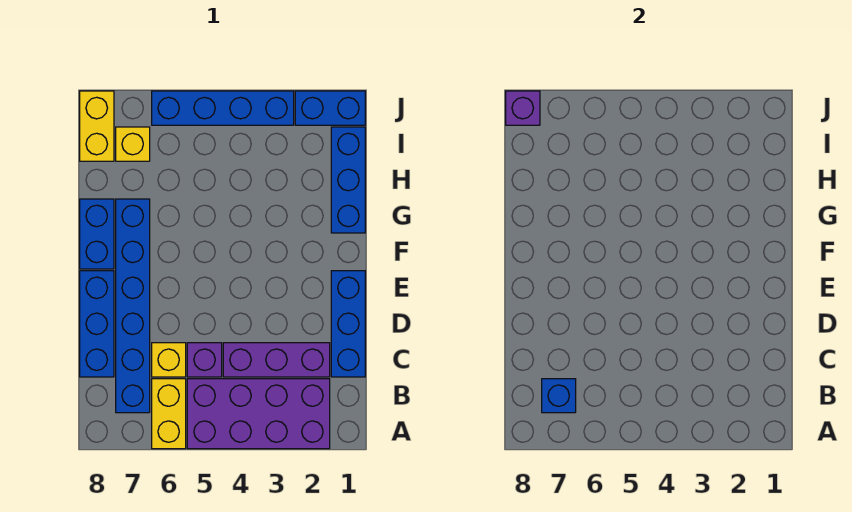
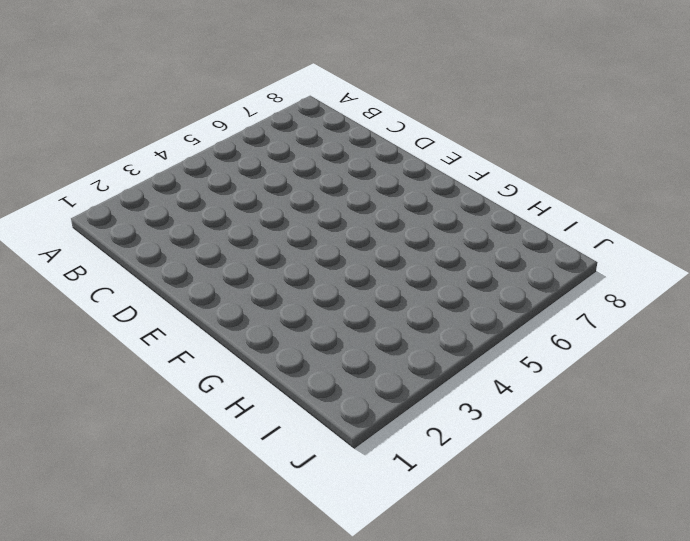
none -> purple brick A2:B5 level 1
none -> yellow brick A6:B6 level 1
none -> blue brick B7:G7 level 1

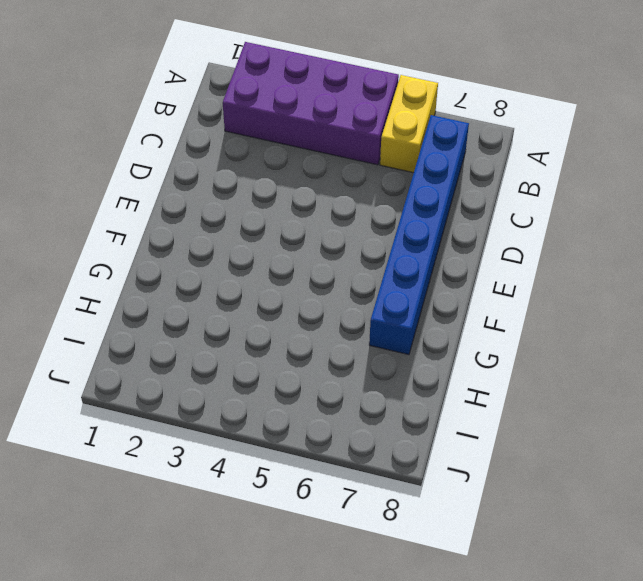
none -> blue brick C1:E1 level 1
none -> purple brick C2:C4 level 1
none -> purple brick C5 level 1

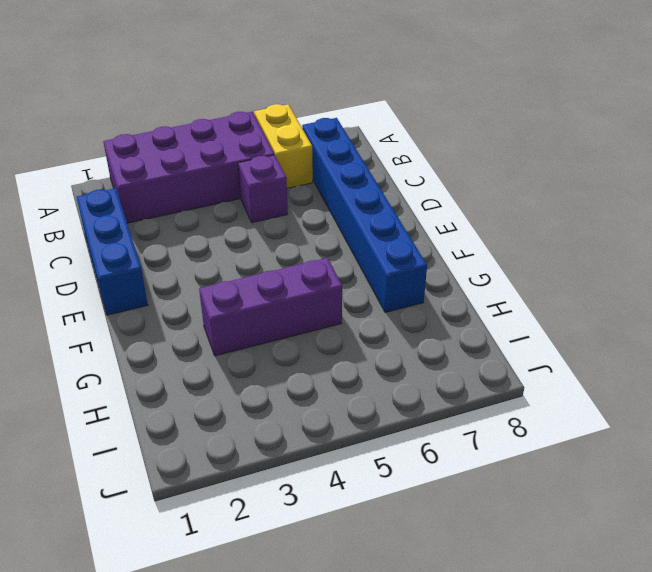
purple brick G3:G5 level 1 -> purple brick C2:C4 level 1
none -> yellow brick C6 level 1
none -> blue brick C8:E8 level 1
none -> blue brick F8:G8 level 1

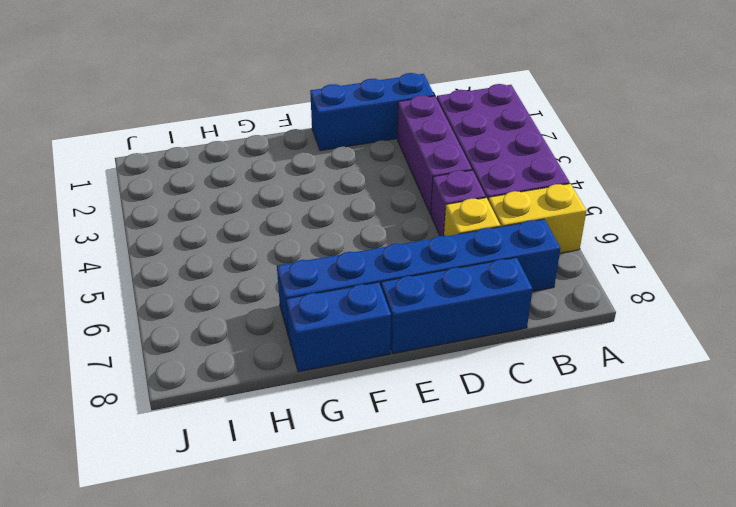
none -> blue brick G1:I1 level 1
none -> yellow brick I7 level 1
none -> yellow brick I8:J8 level 1

